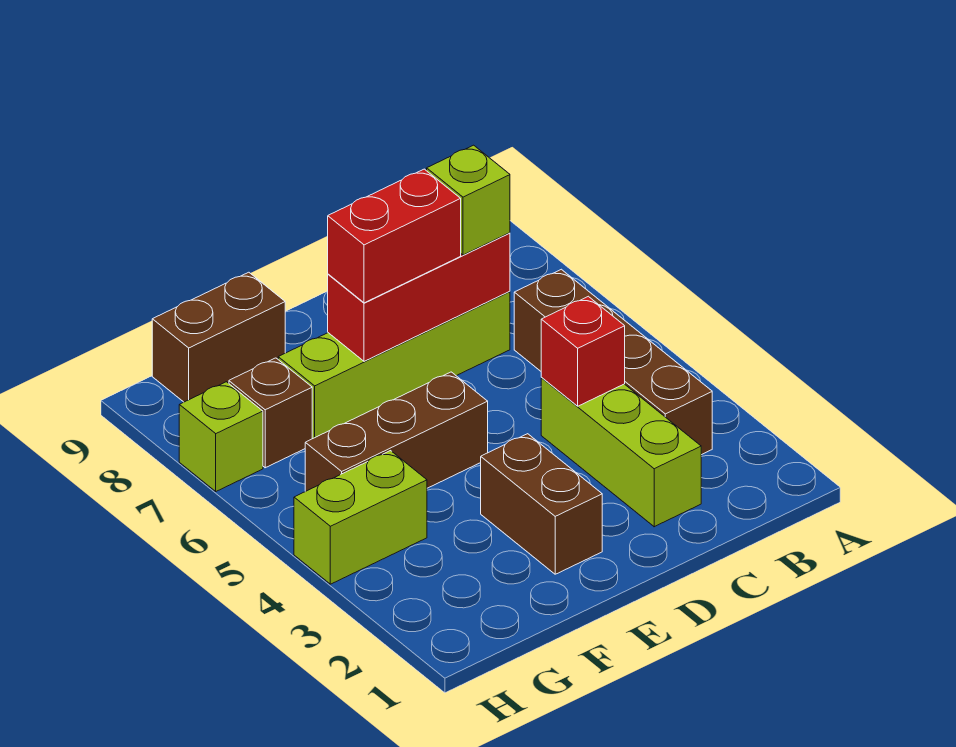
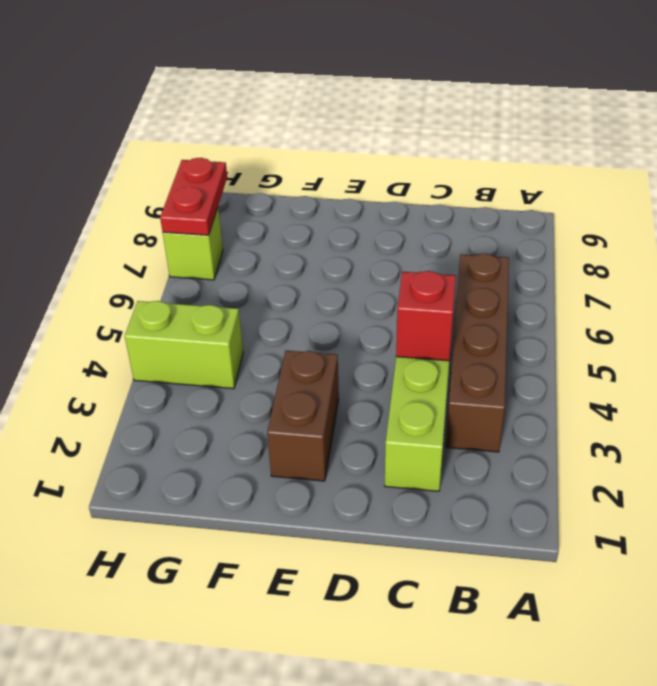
red plate H7:H8 level 2 -> none
none -> lime brick C7:F7 level 1
none -> brown brick E5:G5 level 1
none -> brown brick F9:G9 level 1

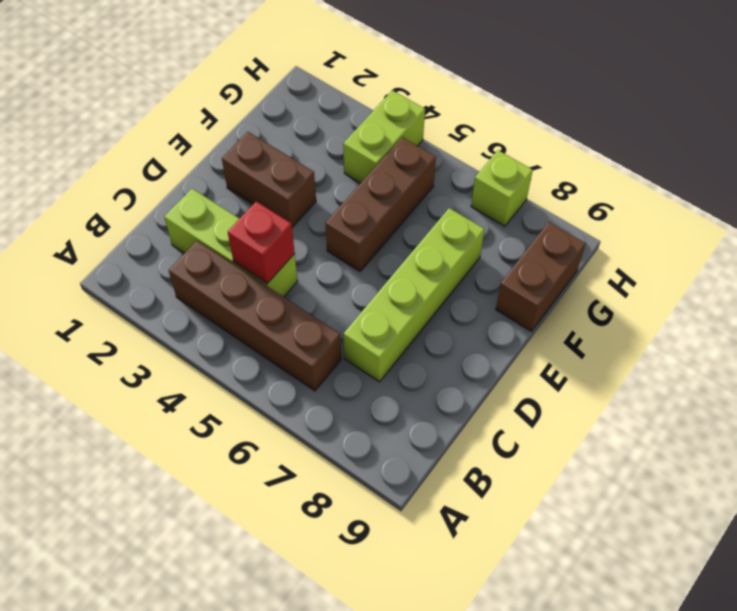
none -> brown brick G7 level 1
none -> red brick C7:E7 level 2
none -> lime brick C7 level 3

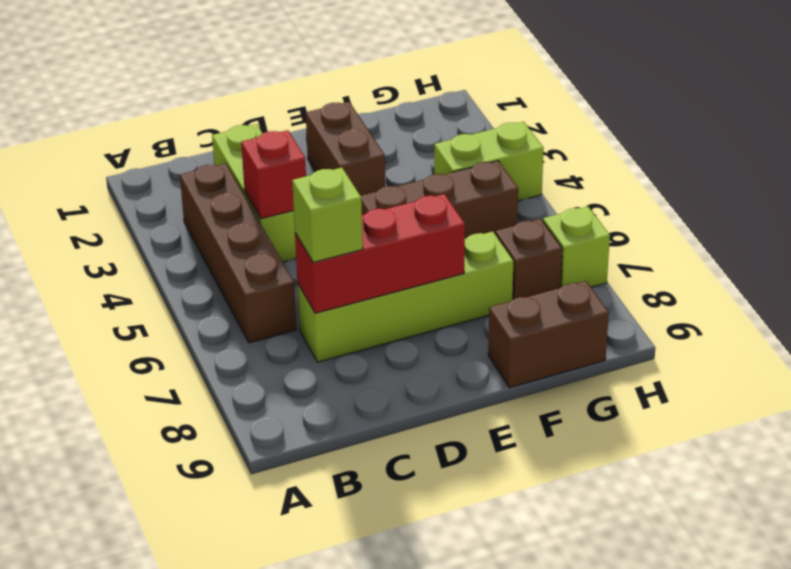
none -> red brick D7:E7 level 3

